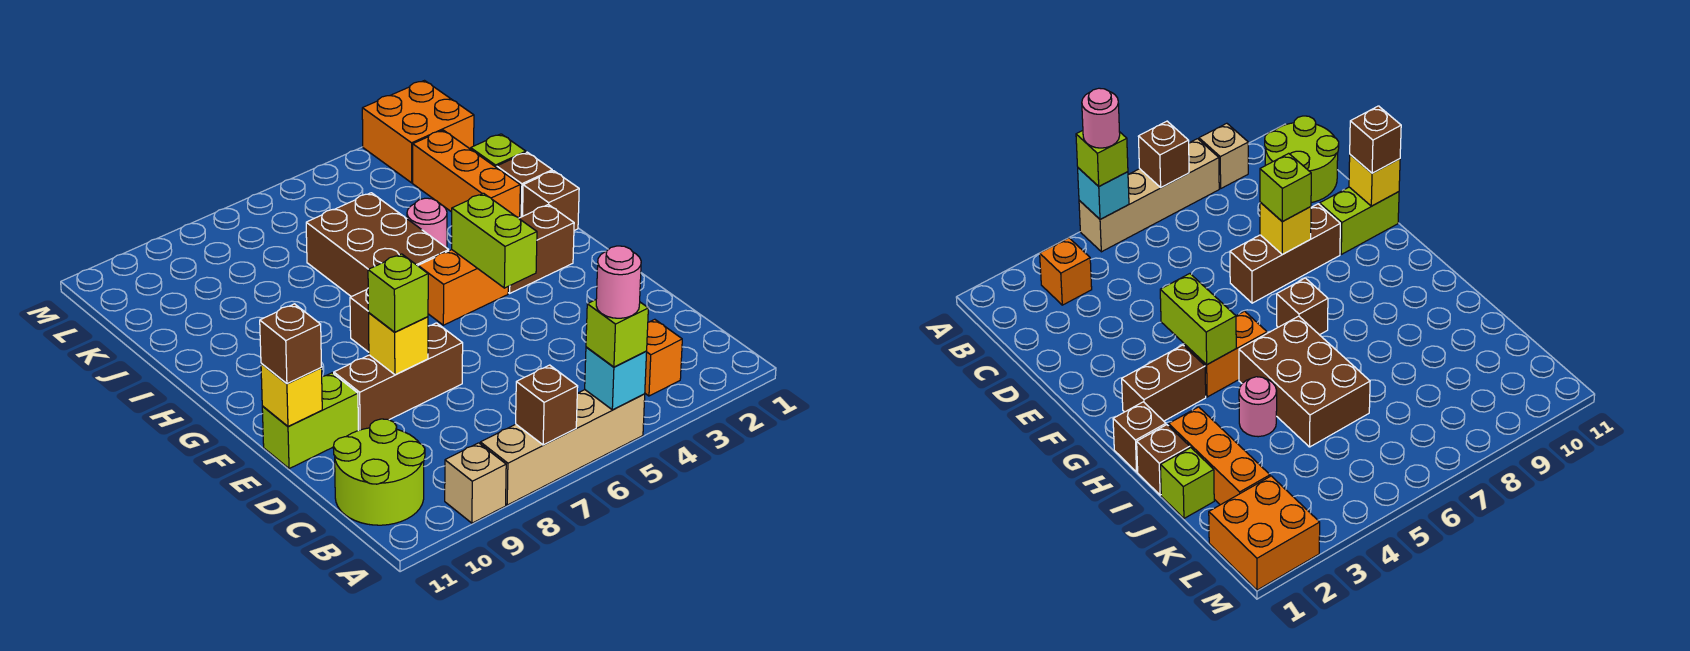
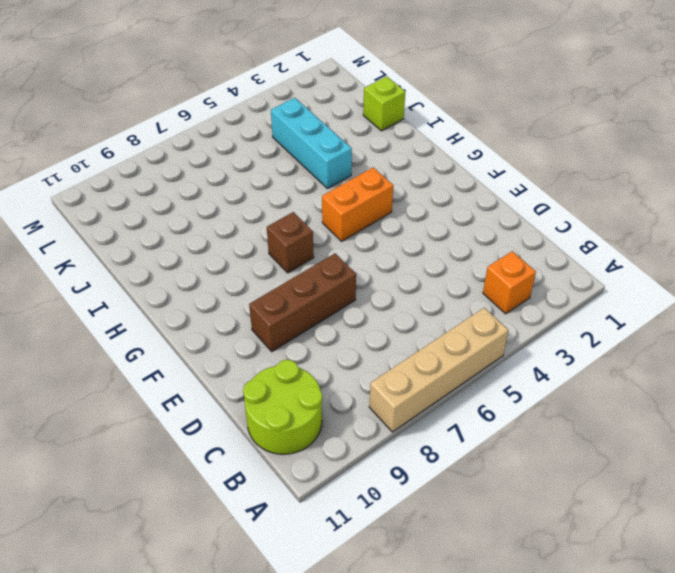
cyan brick I4:K4 level 1 -> pink round brick I4 level 1
none -> tan brick A9 level 1
none -> lime brick E10:E11 level 1
none -> brown brick G2:G3 level 1

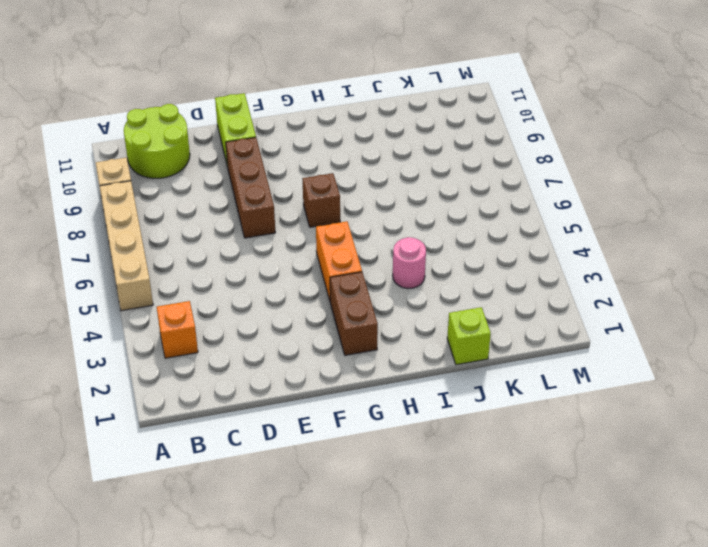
none -> brown brick H1 level 1
none -> brown brick H5:J6 level 1
none -> brown brick I1 level 1

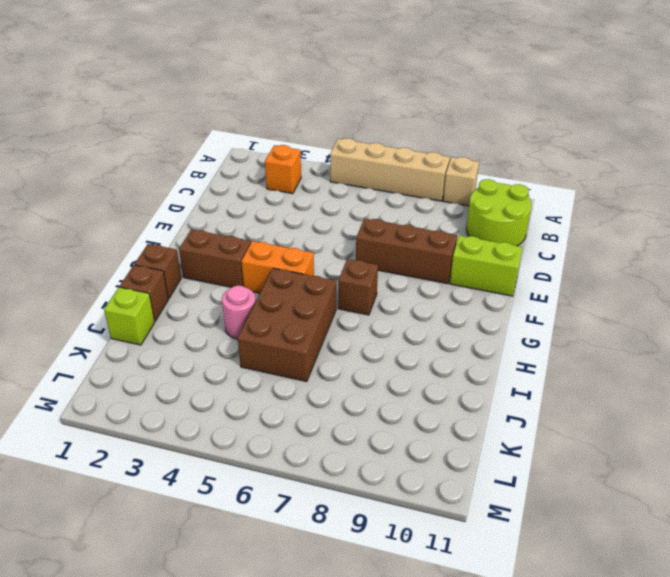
none -> orange brick I2:K2 level 1
none -> orange brick L1:M2 level 1
none -> cyan brick A5 level 2

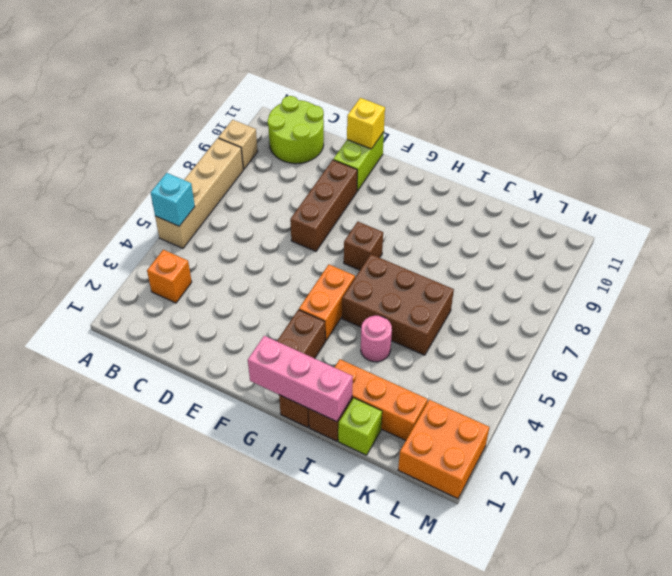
pink brick G1:I1 level 2 -> none
none -> brown brick A7 level 2
none -> yellow brick E8 level 2
none -> lime brick F4:G4 level 2

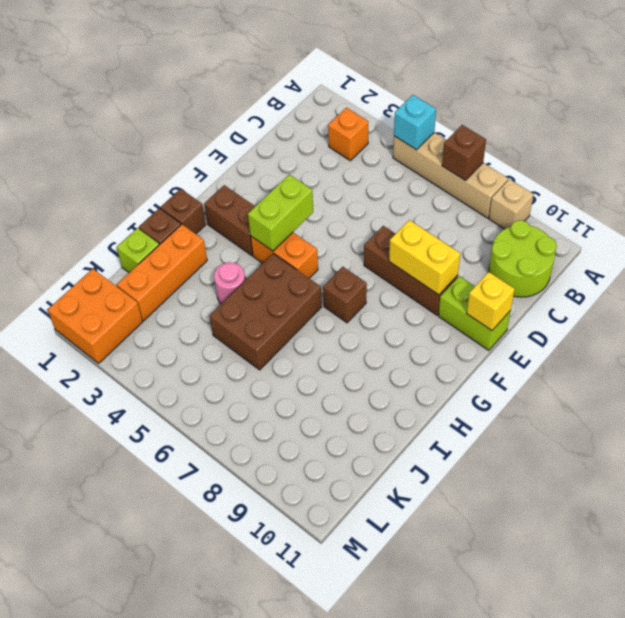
yellow brick E8:E9 level 2 -> yellow brick E8 level 2
none -> lime brick A5 level 3
none -> lime brick E8 level 3
none -> brown brick E11 level 3

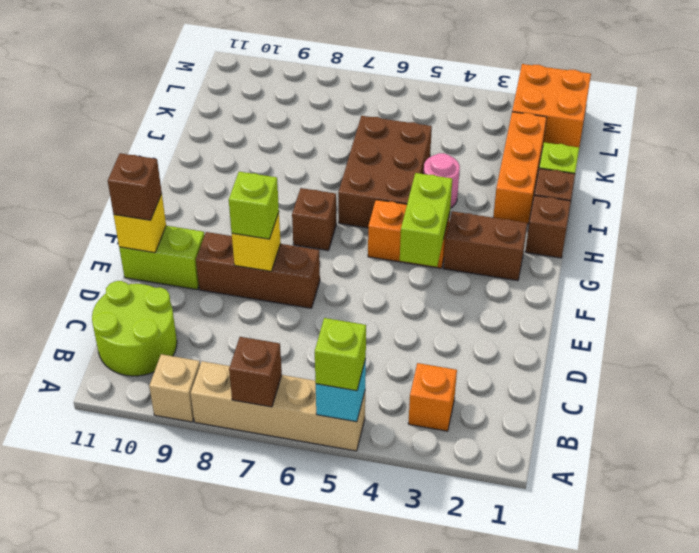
none -> pink round brick A5 level 4

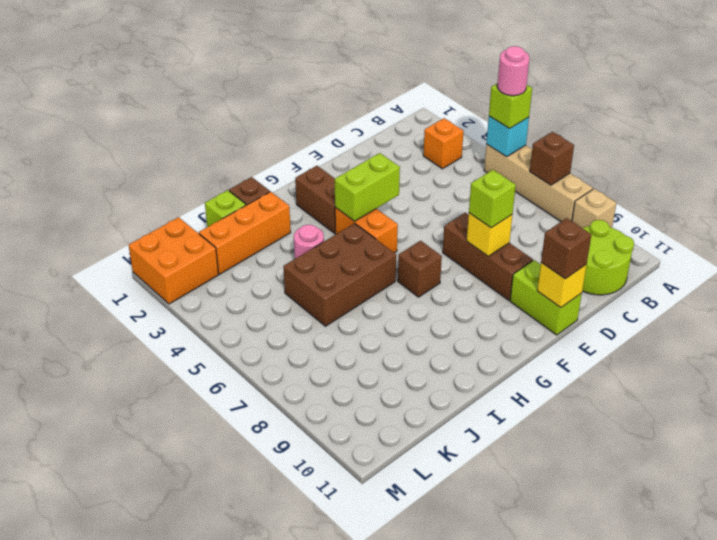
none -> brown brick H1 level 1

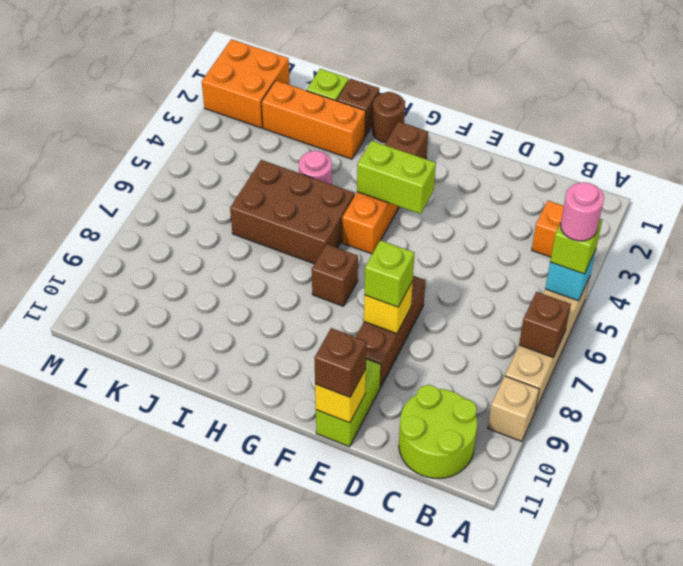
brown round brick H1 level 1 -> brown brick H1 level 1

